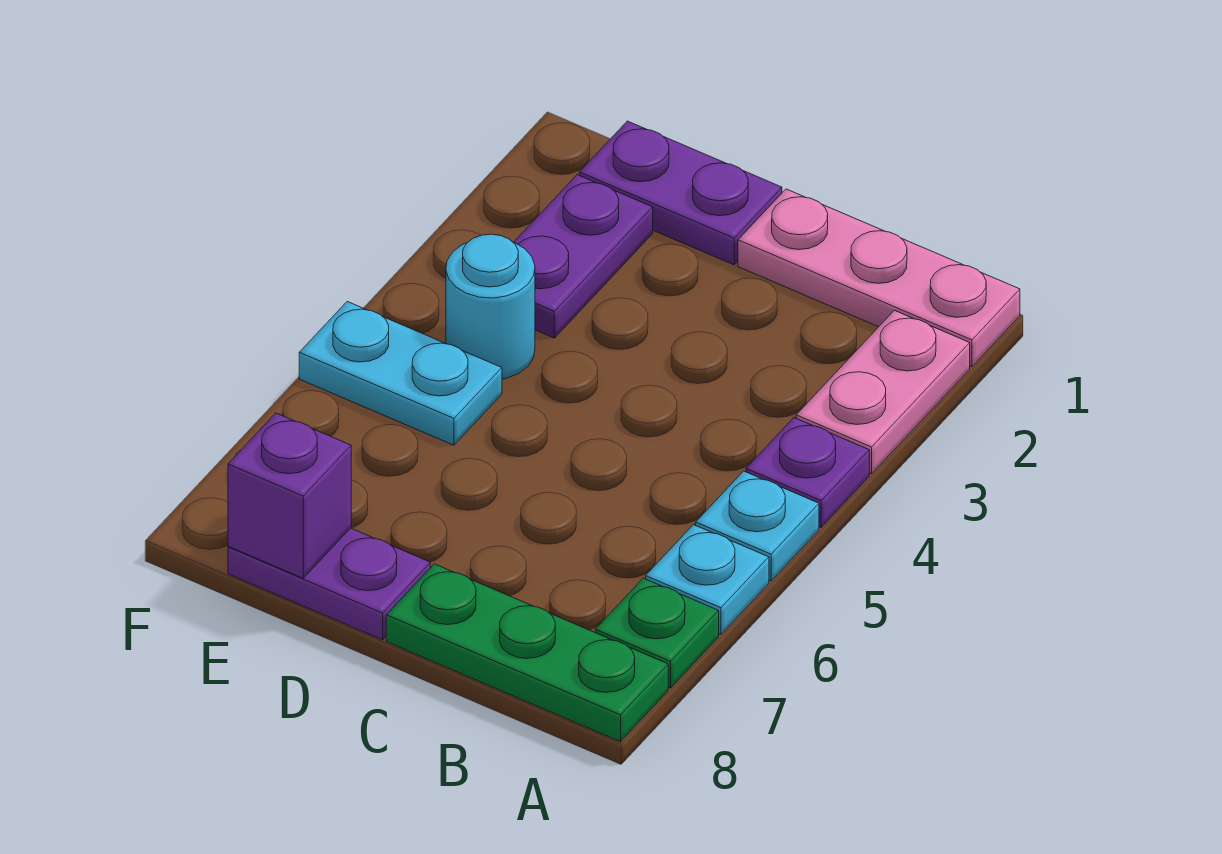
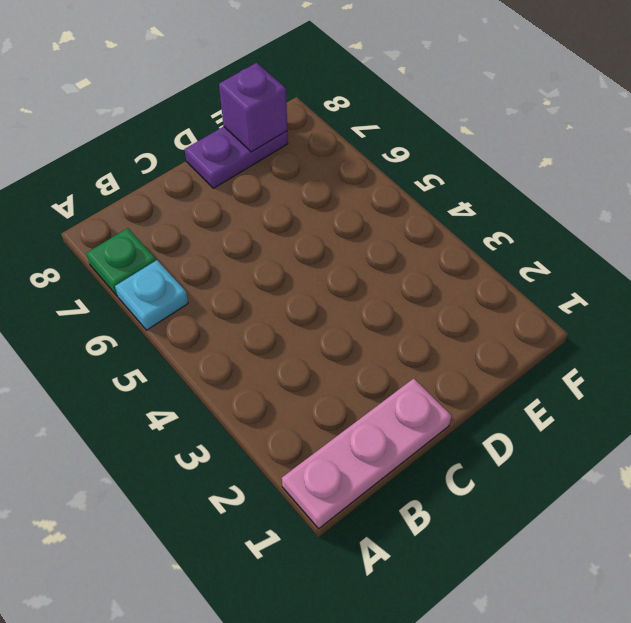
none -> pink plate A2:A3 level 1
none -> purple plate A4 level 1
none -> cyan plate A5 level 1

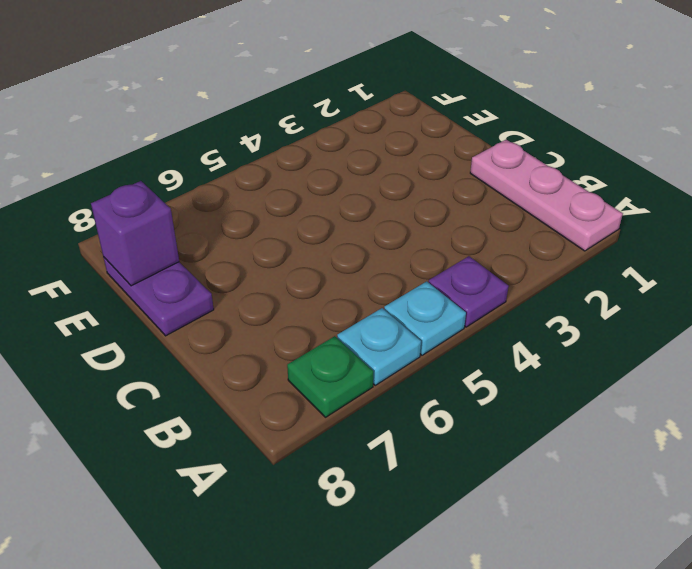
none -> pink plate A2:A3 level 1
none -> green plate A8:C8 level 1
none -> purple plate D1:E1 level 1

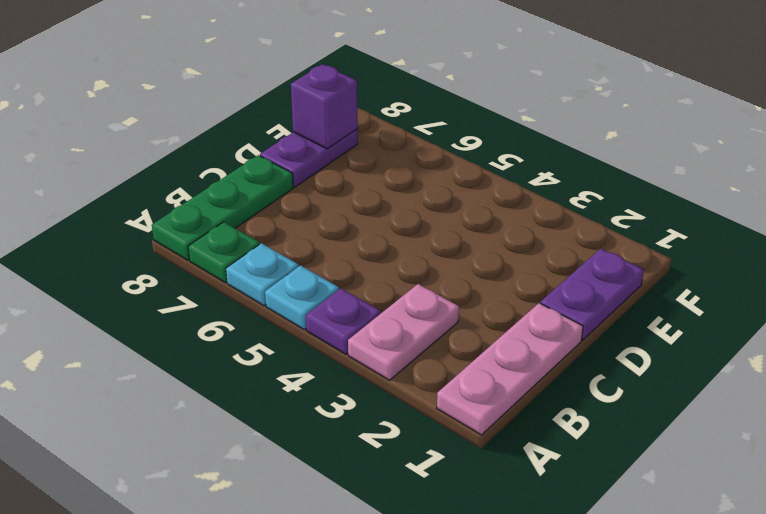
pink plate A3:B3 level 1 -> pink plate A2:A3 level 1
none -> purple plate E2:E3 level 1
none -> cyan round brick E4 level 1
none -> cyan plate E5:F5 level 1

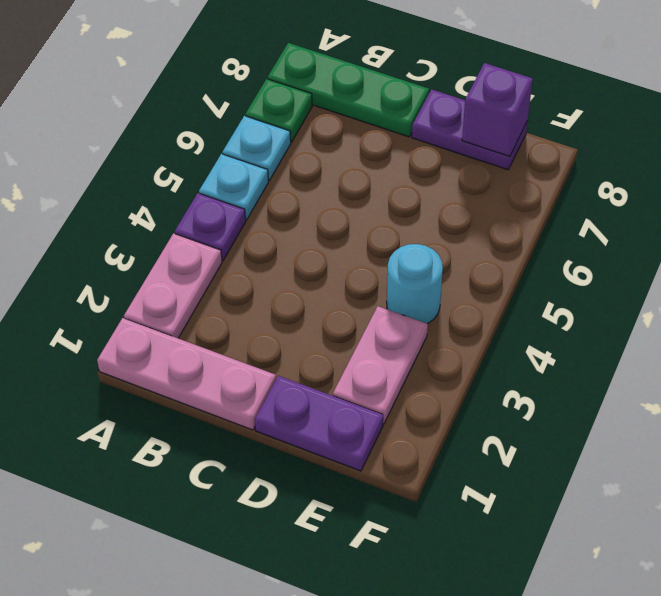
pink plate E2:E3 level 1 -> purple plate E2:E3 level 1
none -> cyan plate E5:F5 level 1

